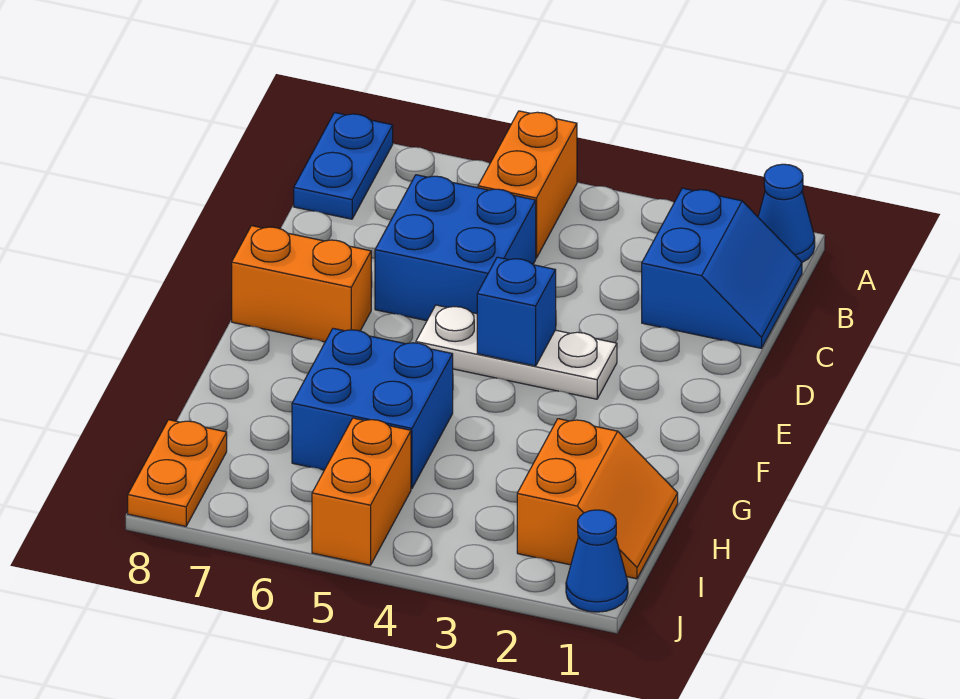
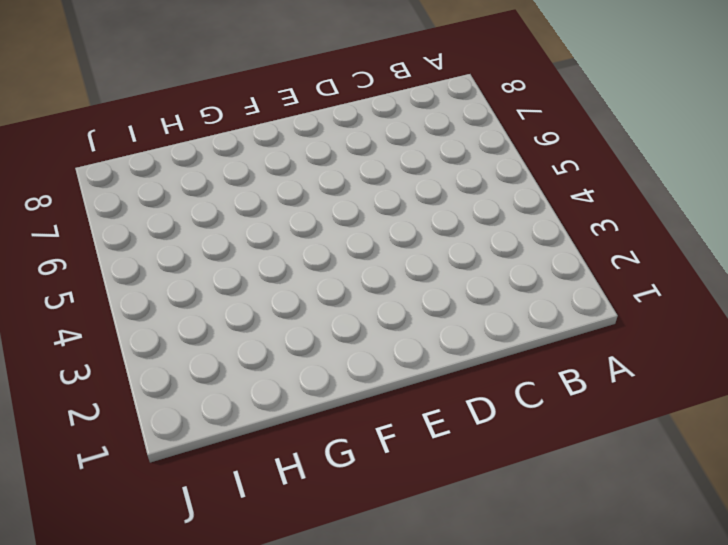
none -> blue cone A1 level 1
none -> orange brick A5:B5 level 1
none -> blue plate A8:B8 level 1

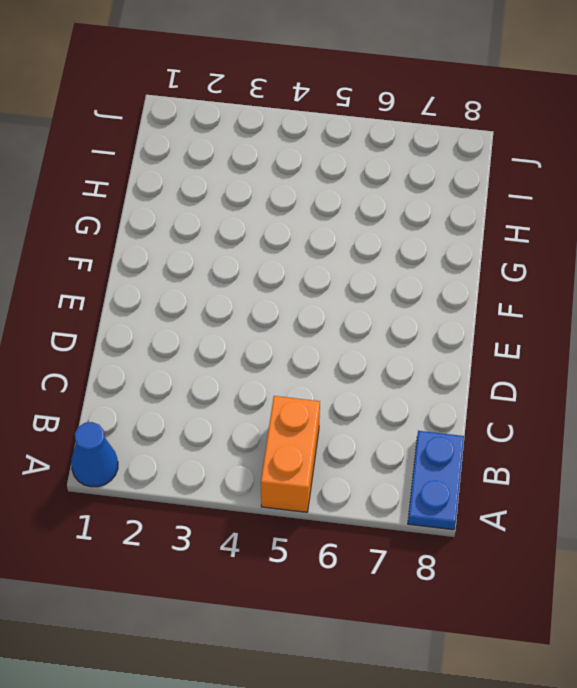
none -> blue slope B1:C2 level 1 top 2
none -> blue brick C5:D6 level 1
none -> white plate E3:E5 level 1

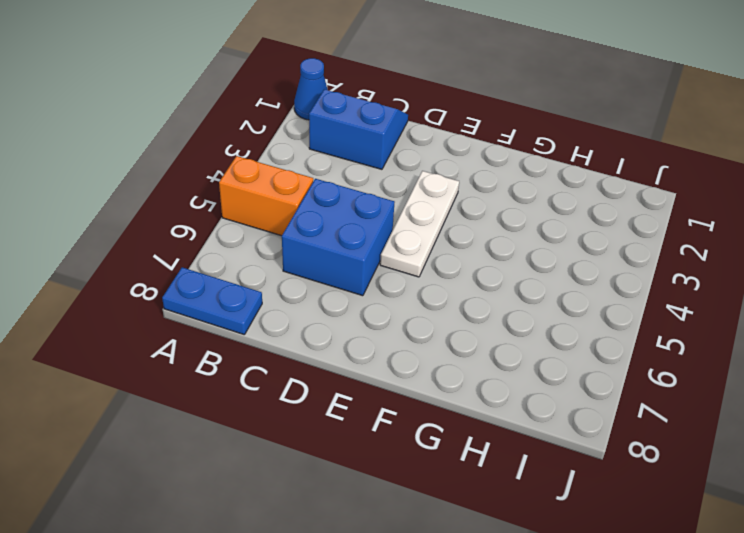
none -> orange brick E7:E8 level 1
none -> blue brick G5:H6 level 1
none -> orange slope H1:I2 level 1 top 2

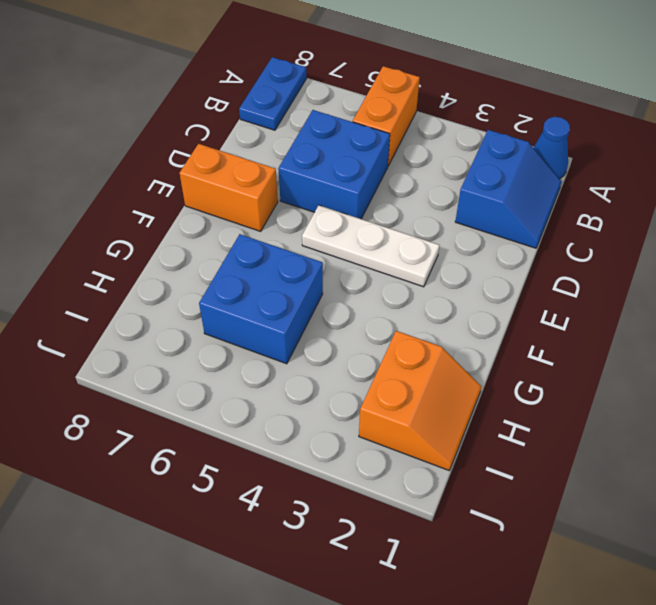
none -> orange brick I5:J5 level 1
none -> orange plate I8:J8 level 1
none -> blue cone J1 level 1

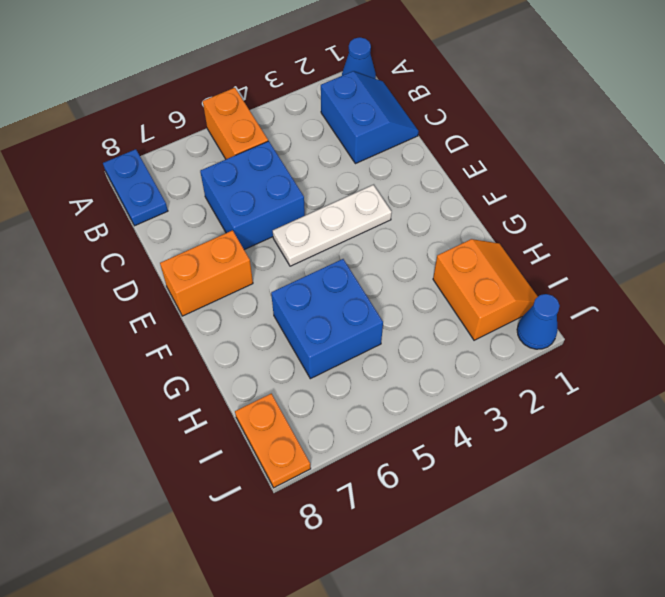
none -> orange brick I5:J5 level 1
none -> blue brick E4 level 2

